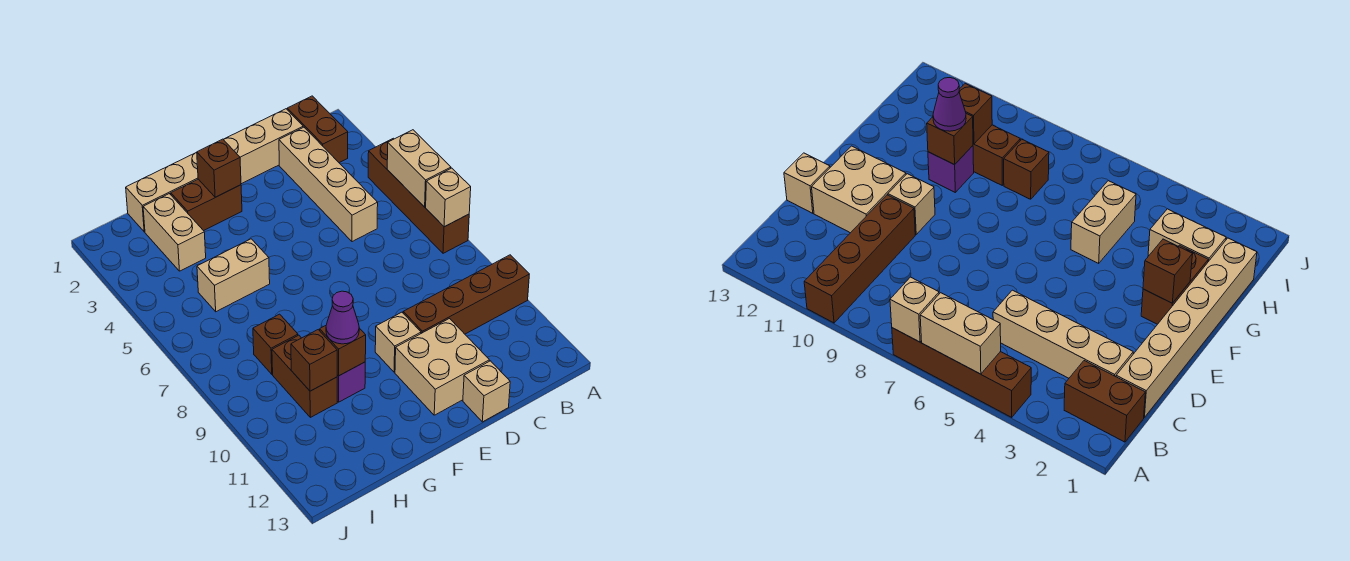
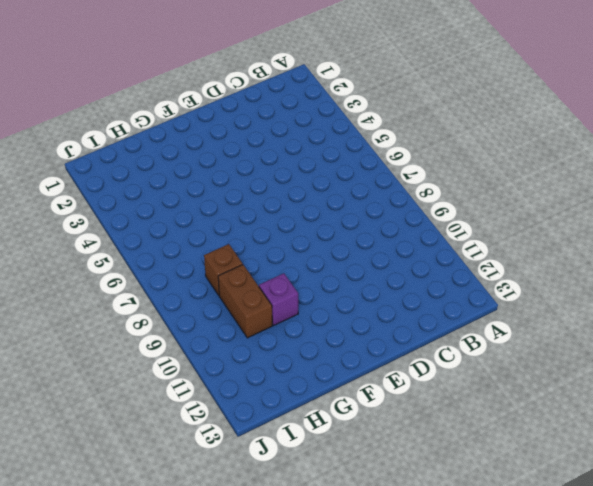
none -> brown brick A4:A7 level 1
none -> brown brick A10:D10 level 1
none -> brown brick B1:B2 level 1

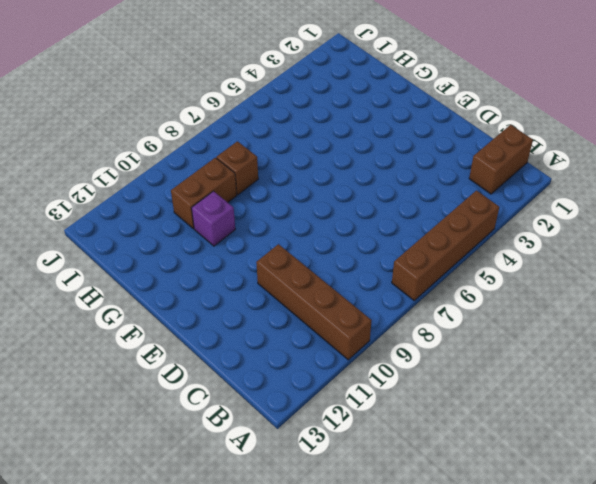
none -> tan brick C1:H1 level 1
none -> tan brick C2:C5 level 1
none -> tan brick D11:E12 level 1

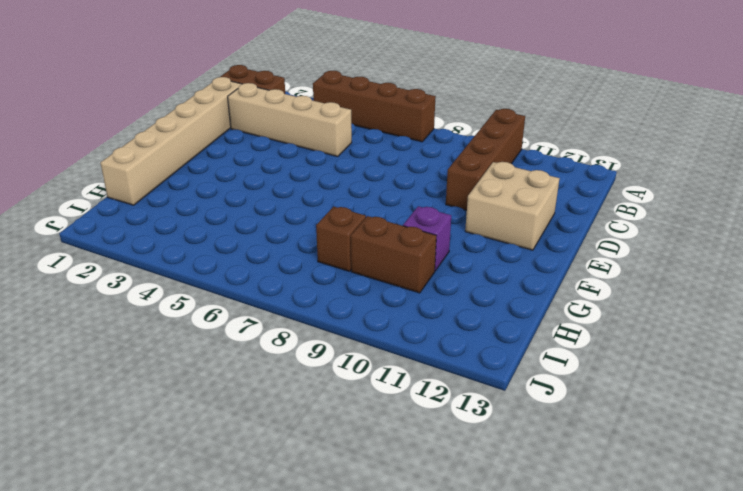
none -> tan brick D13 level 1
none -> tan brick E10 level 1
none -> brown brick F2:G2 level 1

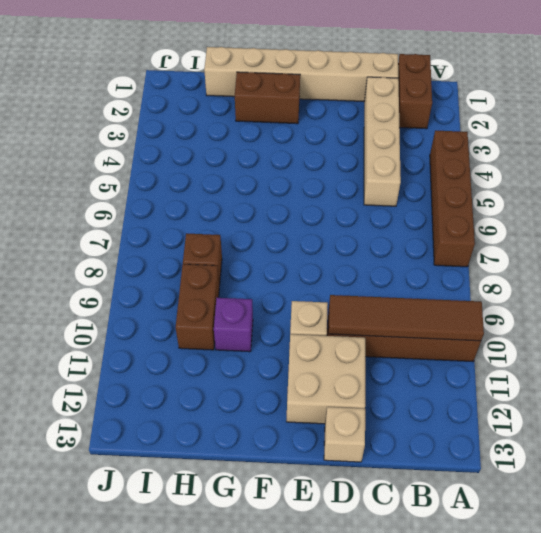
brown tile A10:D10 level 2 -> none
none -> tan brick G5:H5 level 1
none -> tan brick H2:H3 level 1
none -> tan brick A5:A6 level 2

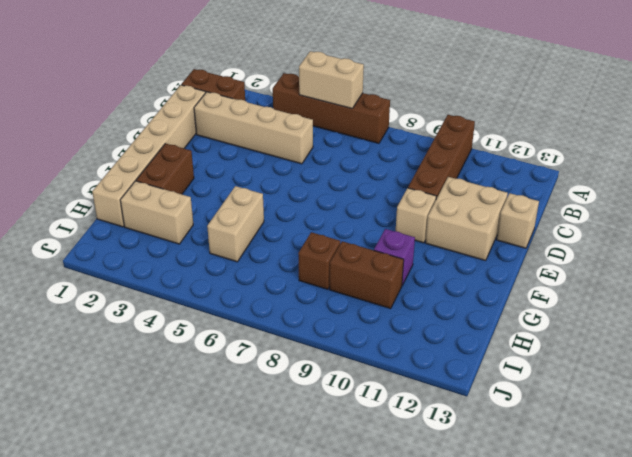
none -> tan brick A7 level 2
none -> brown brick F2 level 2
none -> brown brick G10 level 2

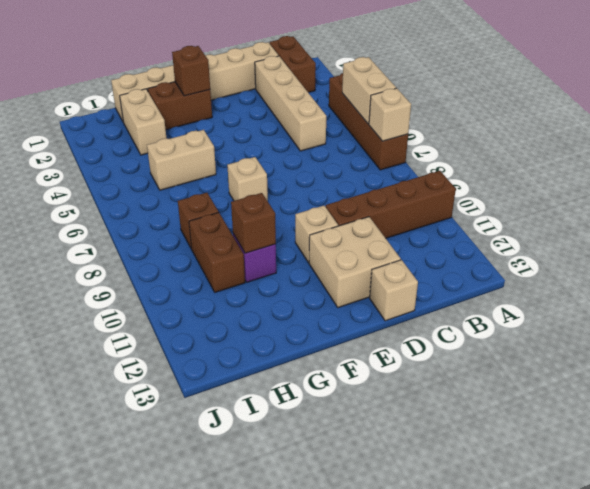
tan brick F7 level 1 -> none
none -> brown brick H10 level 2
none -> purple cone G10 level 3

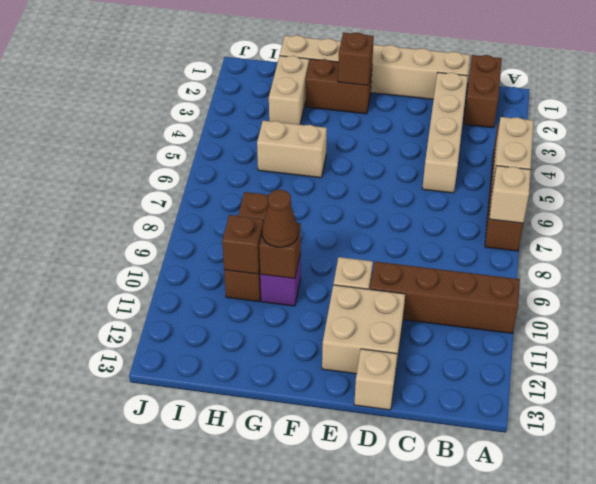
brown cone G10 level 3 -> purple cone G10 level 3

